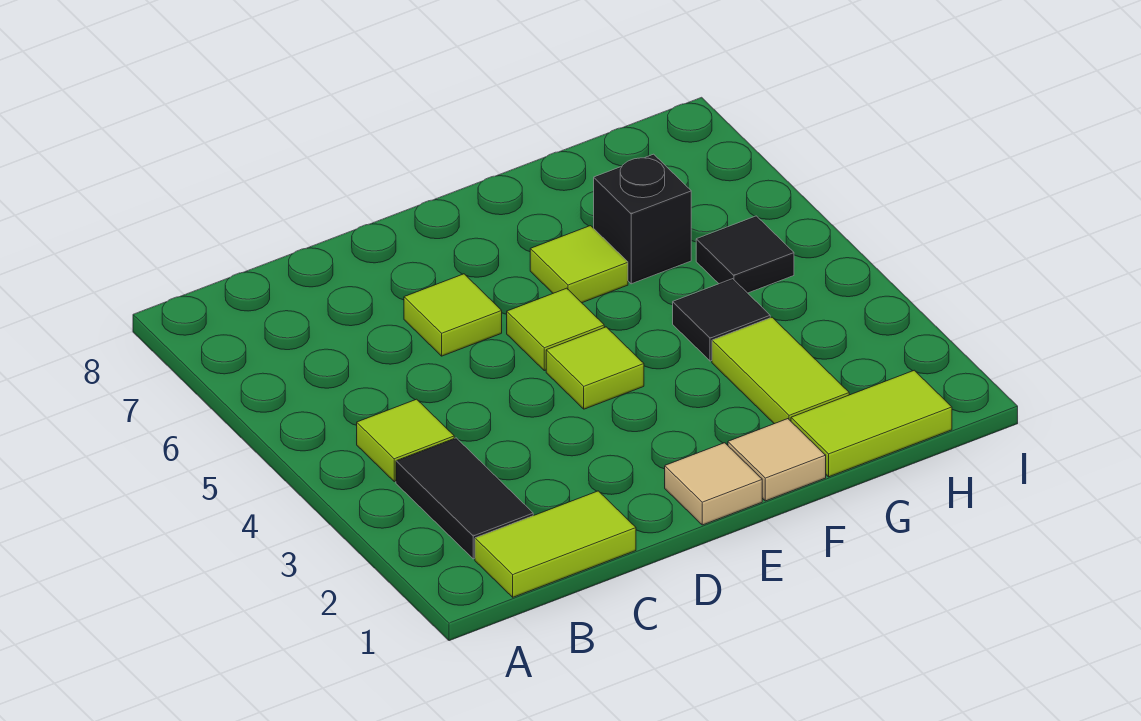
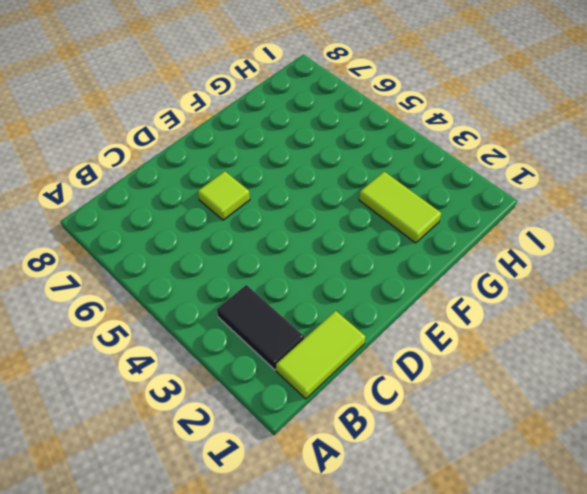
none -> lime tile B4 level 1
none -> tan tile E1 level 1
none -> lime tile E4 level 1

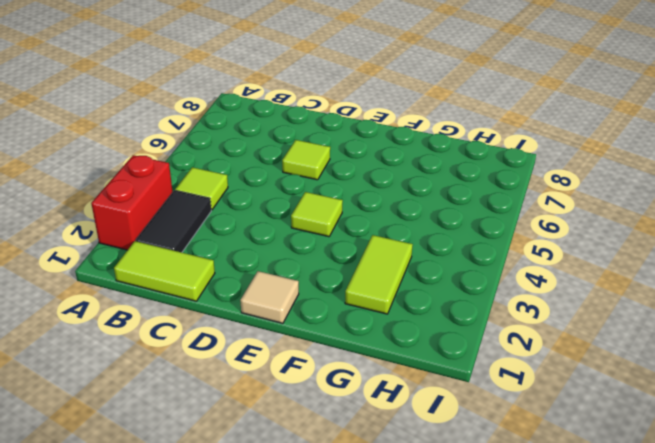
red brick A2:A3 level 1 -> none
none -> lime tile E5 level 1
none -> tan tile F1 level 1
none -> lime tile F6 level 1

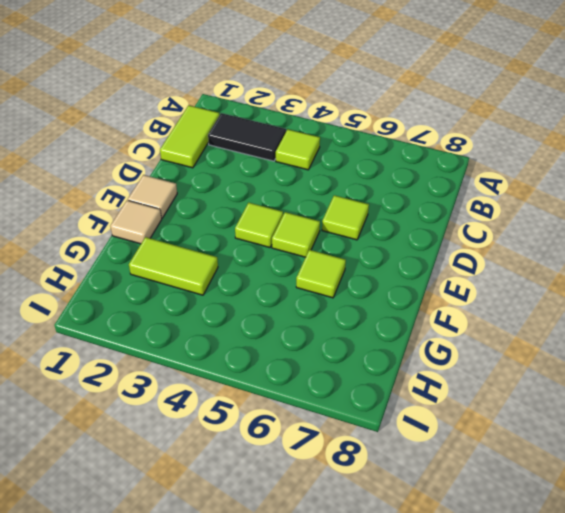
none -> lime tile G1:H1 level 1
none -> black tile G4 level 1
none -> black brick G6 level 1

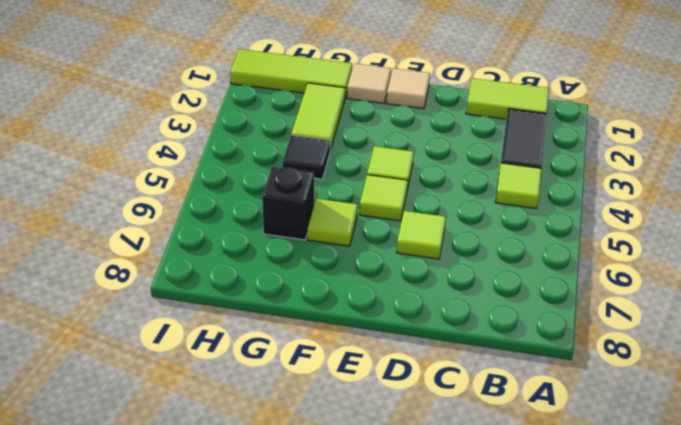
lime tile G1:I1 level 1 -> lime tile G1:H1 level 1
none -> black tile H5 level 1

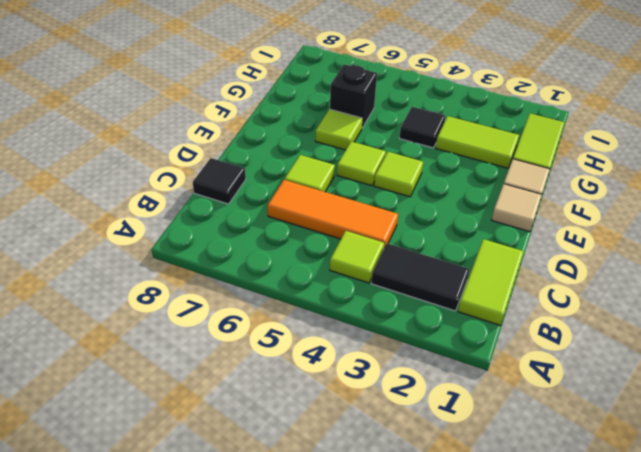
orange tile C4:C6 level 1 -> none
black tile C8 level 1 -> black tile H5 level 1

